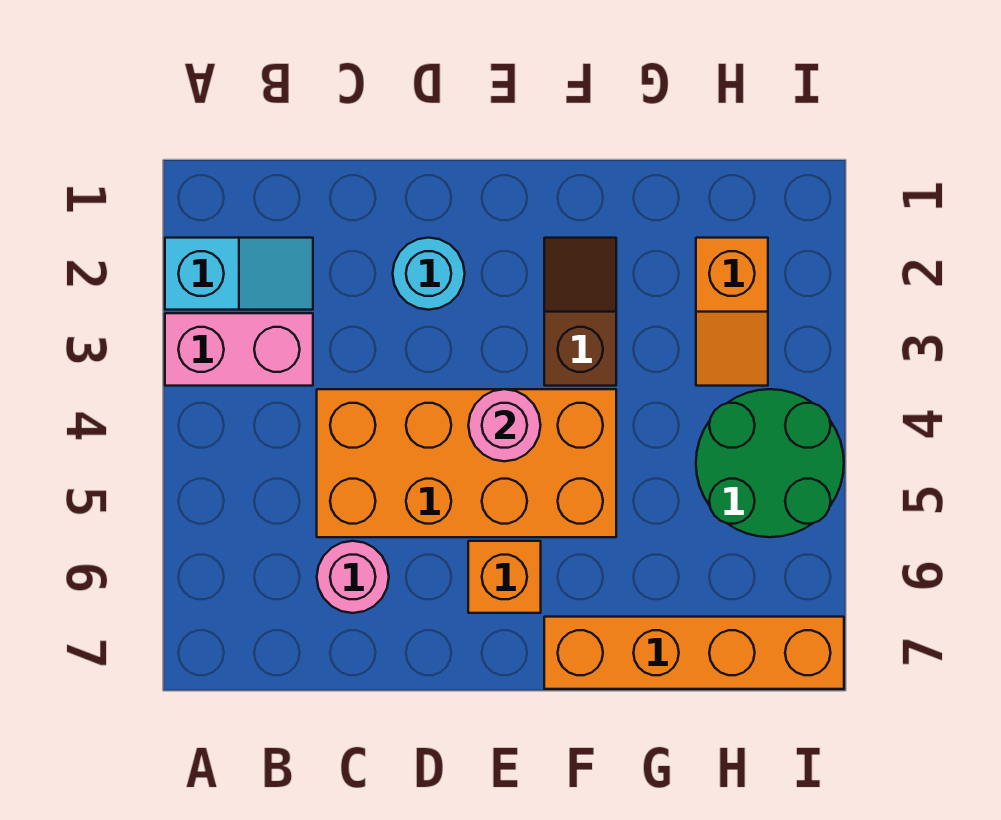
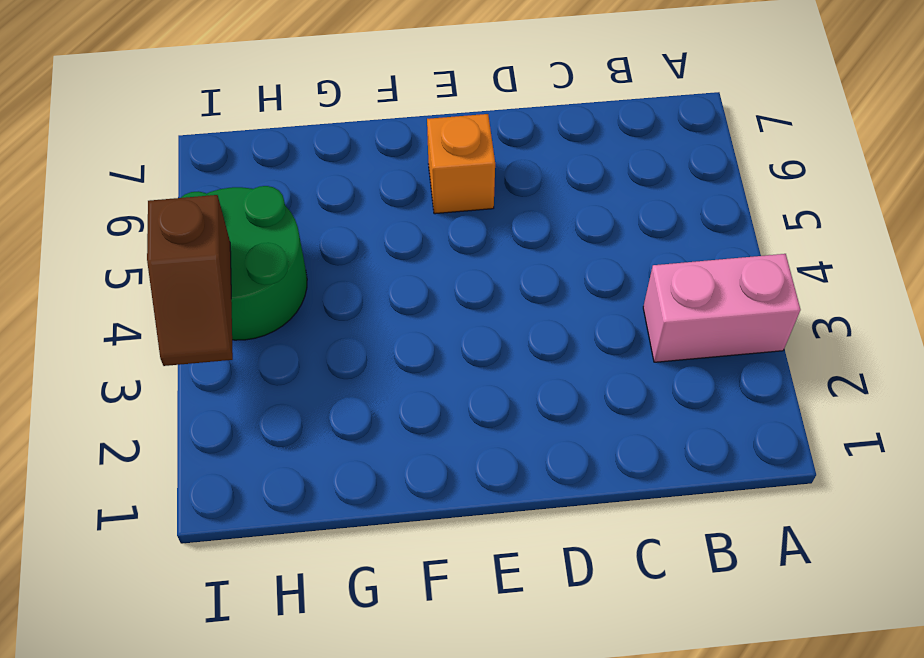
brown slope I3:I4 level 2 top 4 -> brown slope F2:F3 level 1 top 3
none -> cyan slope A2:B2 level 1 top A
none -> orange brick C4:F5 level 1

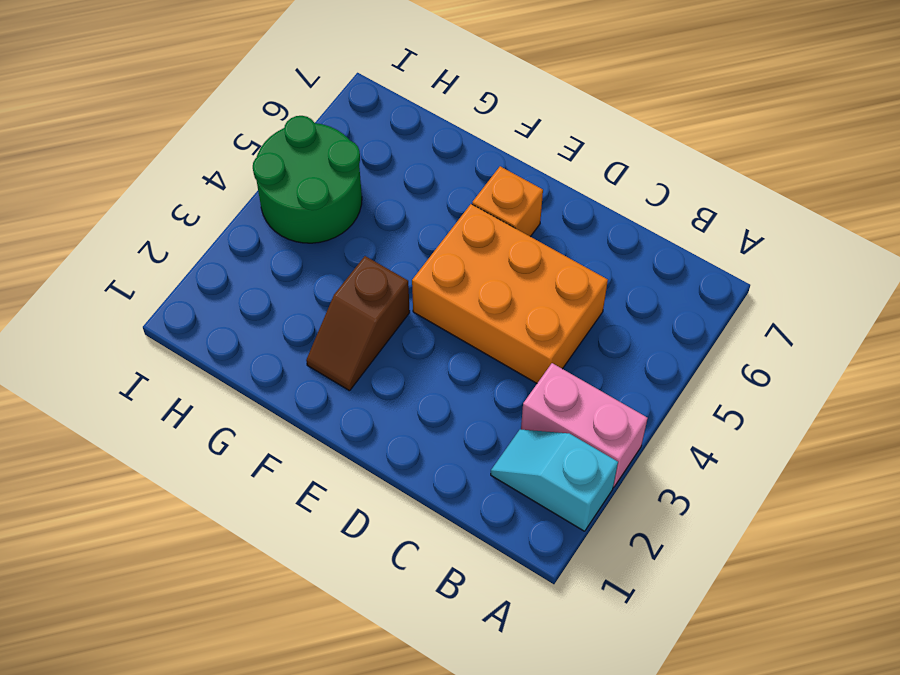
orange brick C4:E5 level 1 -> orange brick C4:F5 level 1
none -> pink round brick C6 level 1
none -> cyan round brick D2 level 1

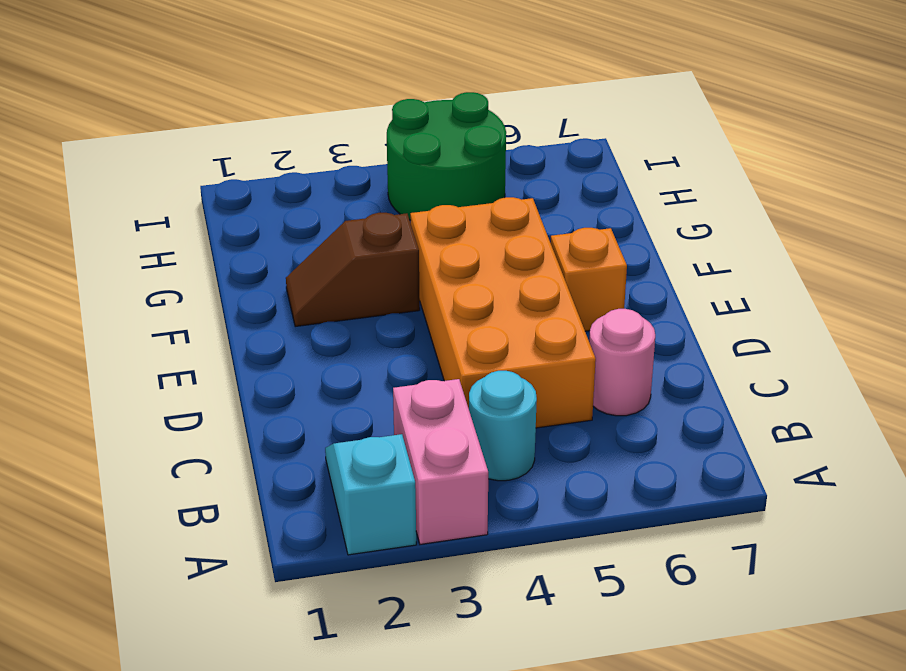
cyan round brick B4 level 1 -> cyan round brick D2 level 1
none -> orange brick F7:I7 level 1
none -> orange slope H2:H3 level 1 top 2

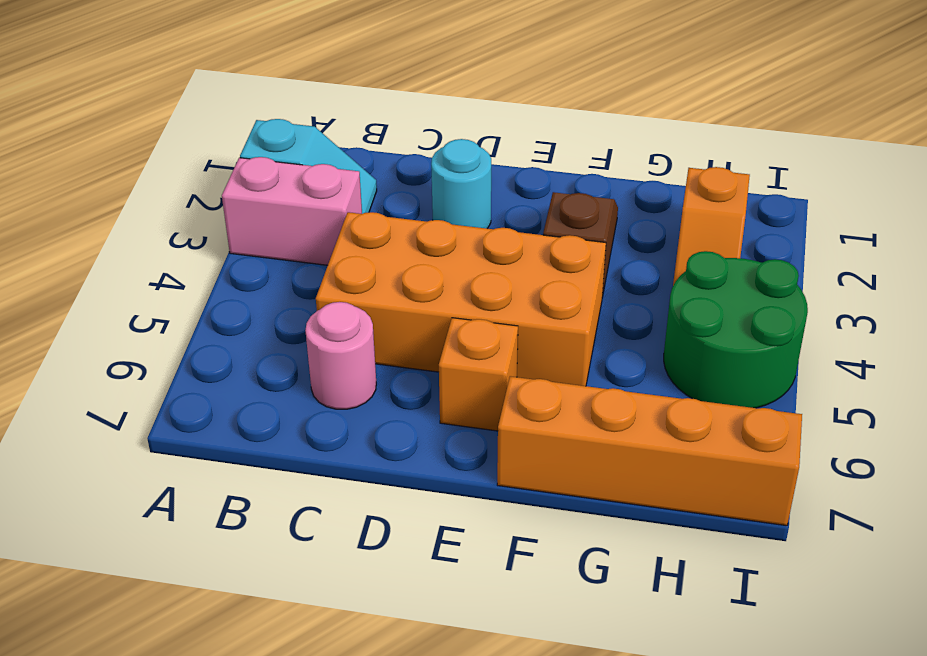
none -> pink round brick E4 level 2

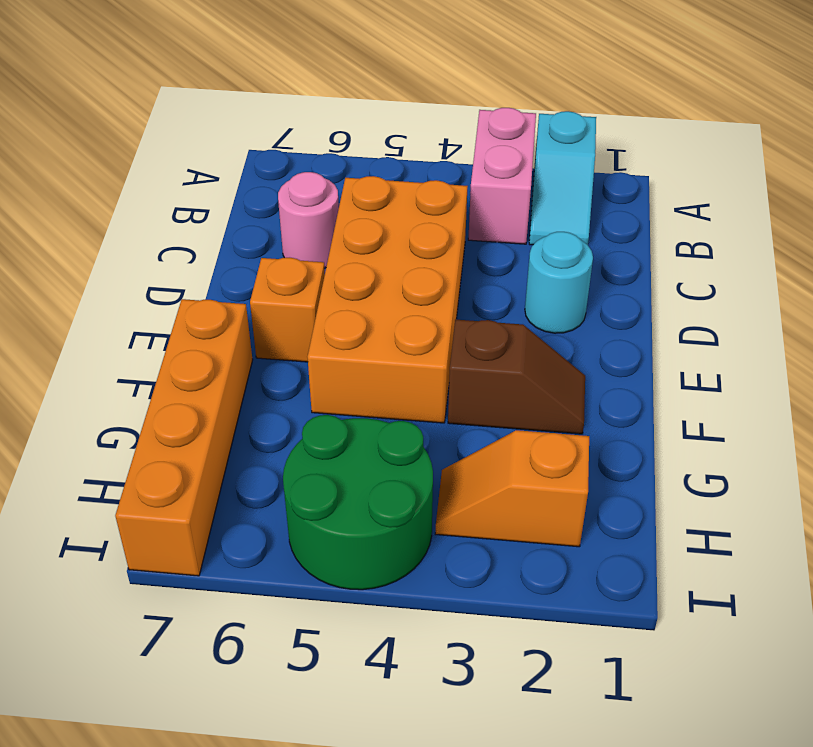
none -> pink round brick E4 level 2

